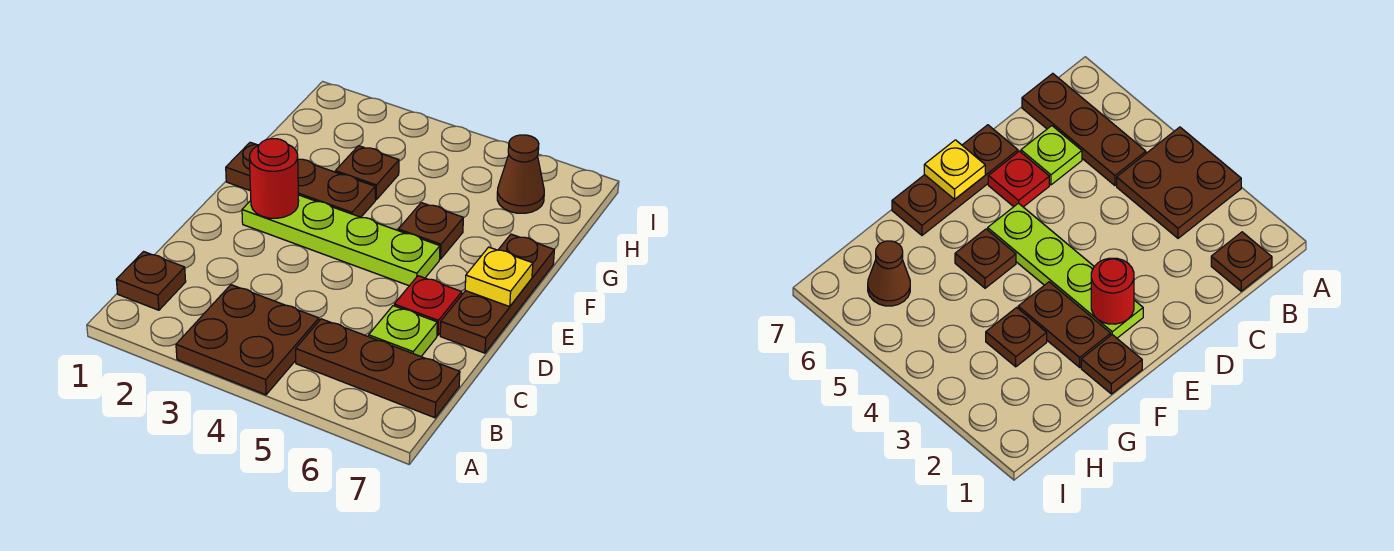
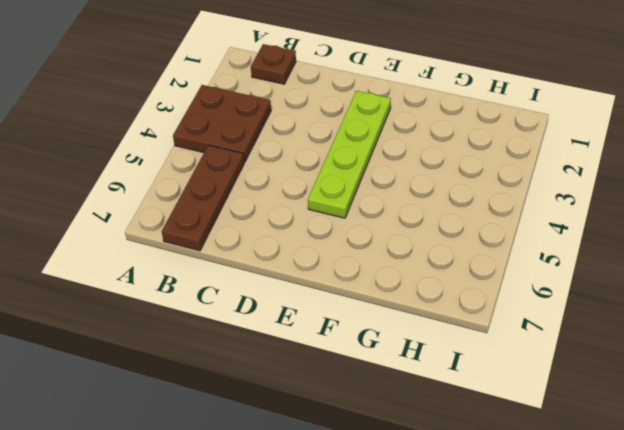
none -> lime plate C6 level 1
none -> red plate D6 level 1
none -> brown plate D7:F7 level 1

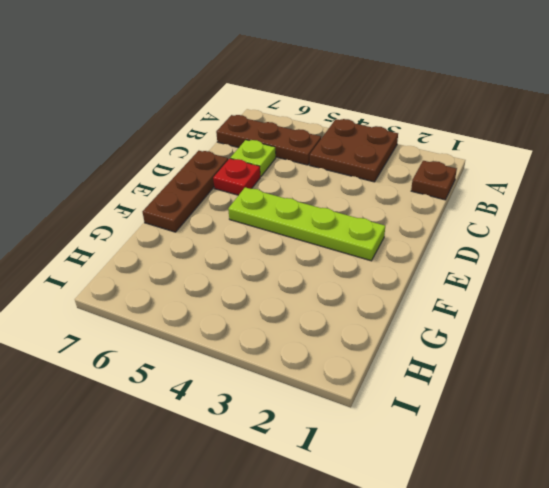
none -> brown plate F1 level 1
none -> brown plate F2:F3 level 1
none -> brown plate F5 level 1

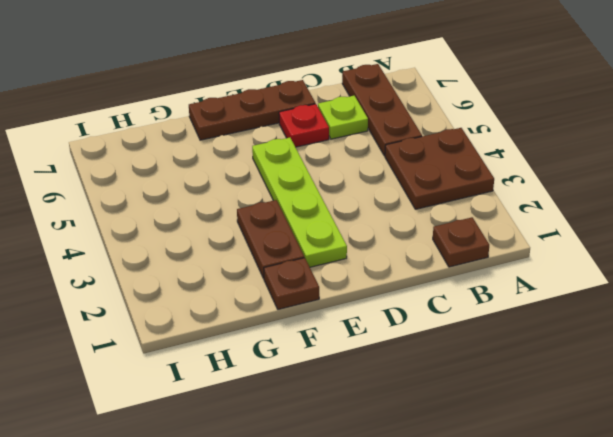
none -> brown plate F5 level 1
none -> brown plate G3 level 1
none -> brown cone H6 level 1

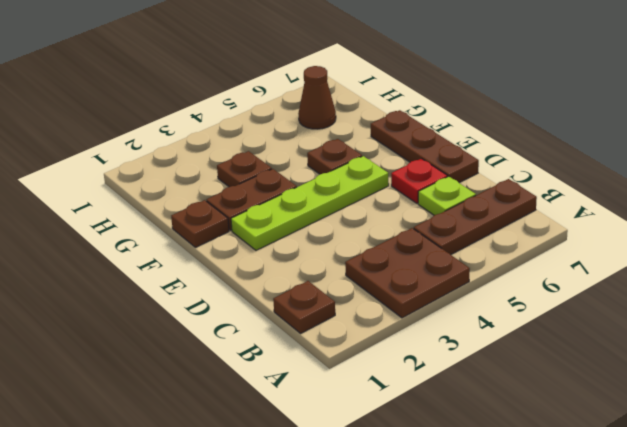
none -> red round brick E2 level 2
none -> yellow plate E7 level 2

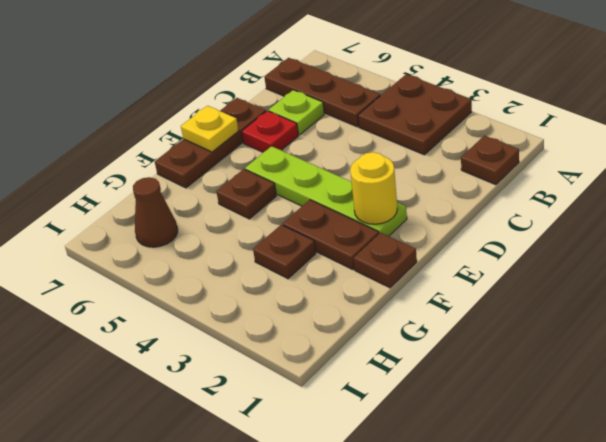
yellow round brick E2 level 2 -> red round brick E2 level 2

